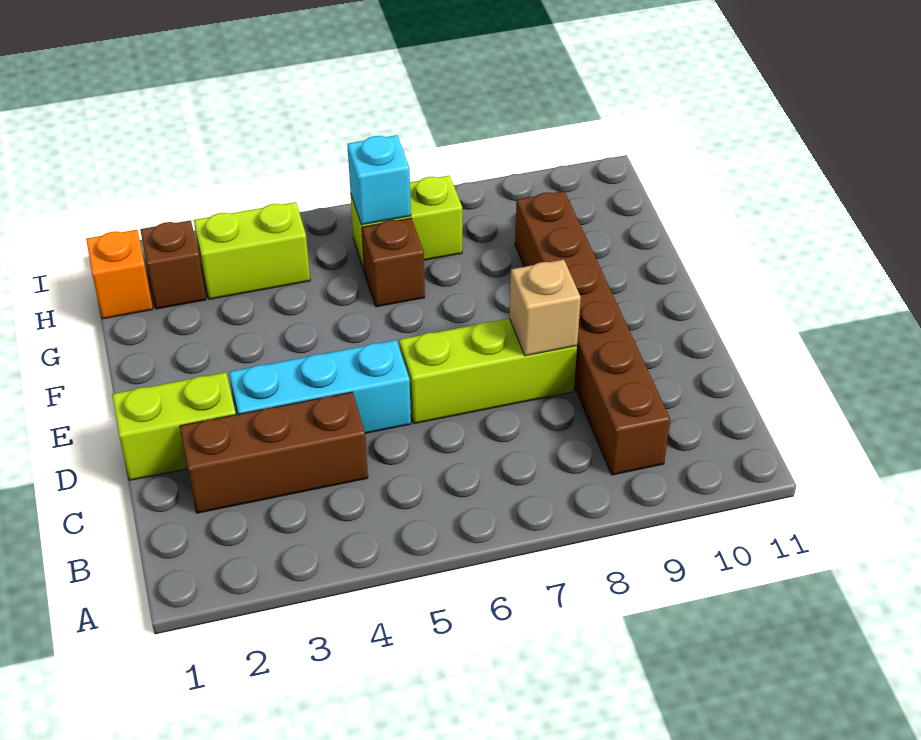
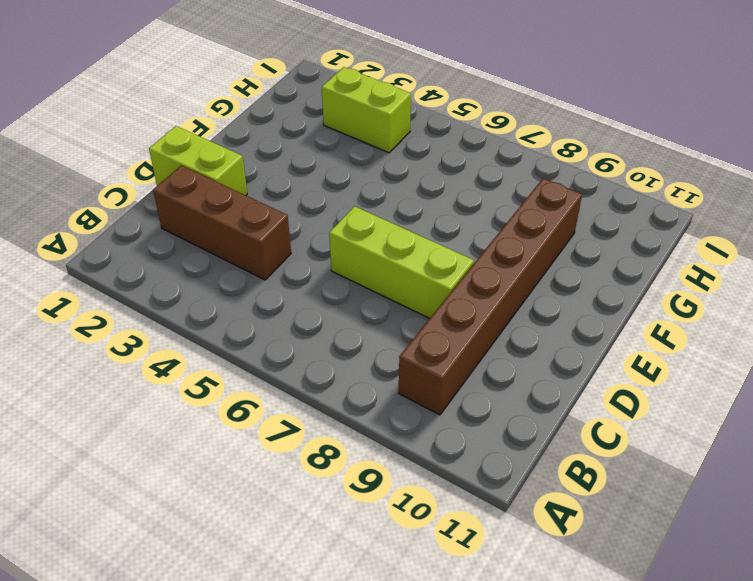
none -> cyan brick D3:D5 level 1
none -> brown brick G6 level 1
none -> orange brick H1 level 1

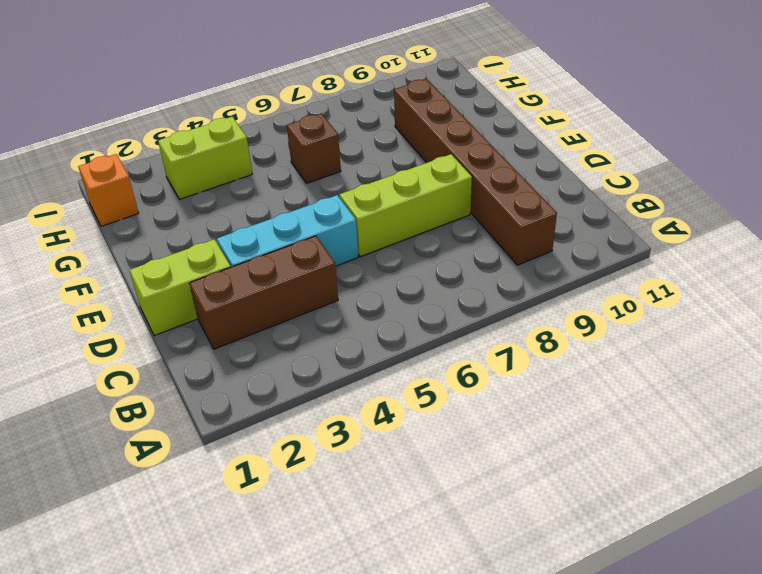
none -> brown brick H2 level 1
none -> lime brick H6:H7 level 1
none -> tan brick D8 level 2

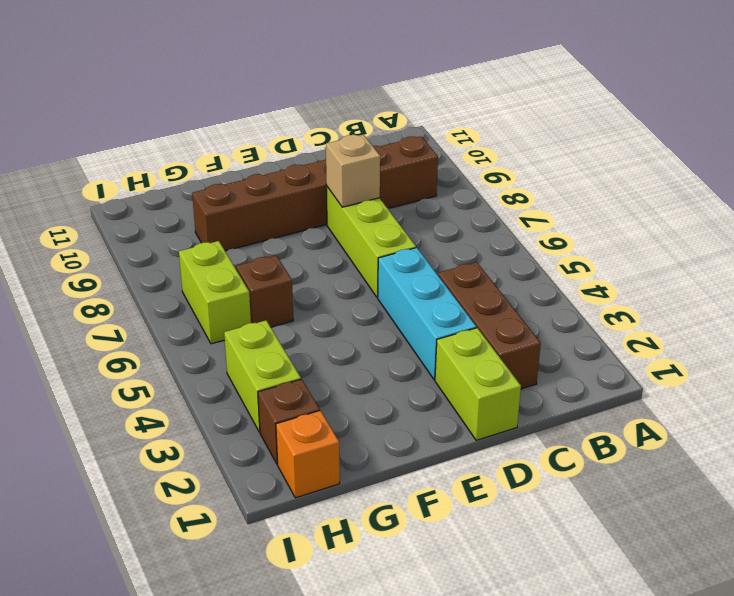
none -> cyan brick H6 level 2

